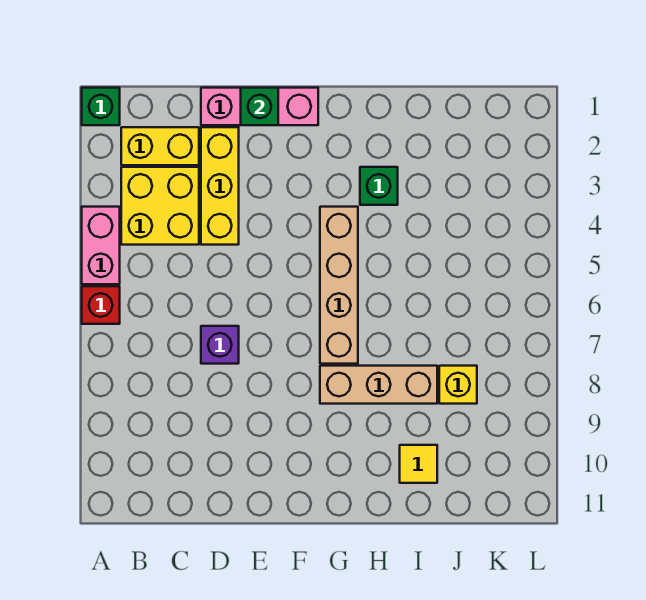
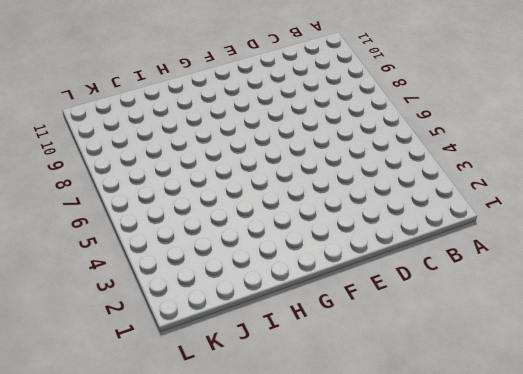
none -> green brick A1 level 1
none -> pink brick A4:A5 level 1
none -> red brick A6 level 1

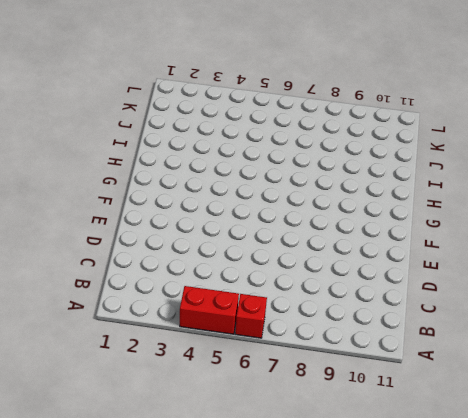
red brick A4:A5 level 1 -> pink brick A4:A5 level 1
none -> green brick A1 level 1
none -> yellow brick B2:C2 level 1
none -> yellow brick B3:C4 level 1

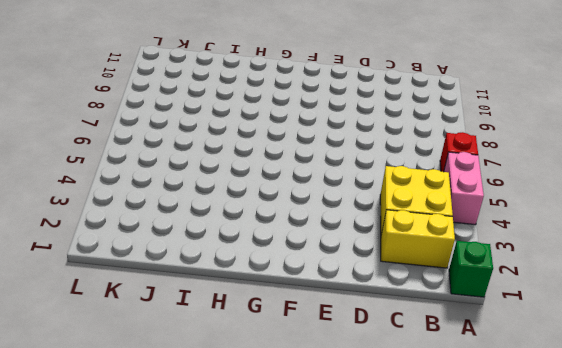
none -> pink brick D1:F1 level 1
none -> yellow brick D2:D4 level 1
none -> purple brick D7 level 1

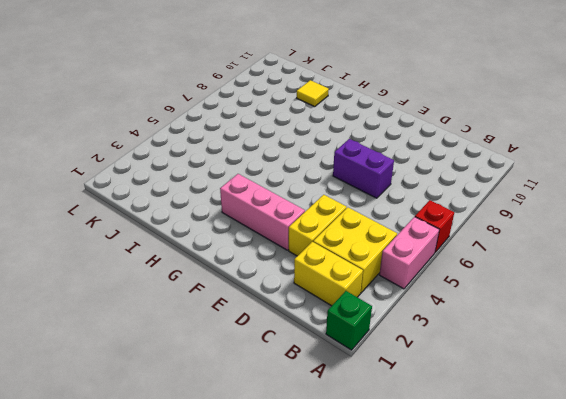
yellow brick D3:D4 level 1 -> yellow brick D2:D4 level 1
purple brick D7:E7 level 1 -> purple brick D7 level 1
pink brick E3:G3 level 1 -> pink brick D1:F1 level 1
none -> tan brick G4:G7 level 1
none -> tan brick G8:I8 level 1
none -> green brick H3 level 1

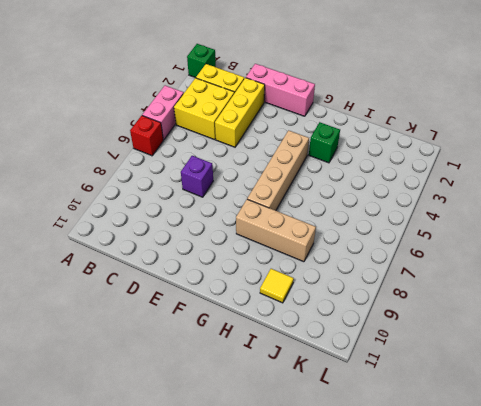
none -> yellow brick J8 level 1
none -> green brick E1 level 2

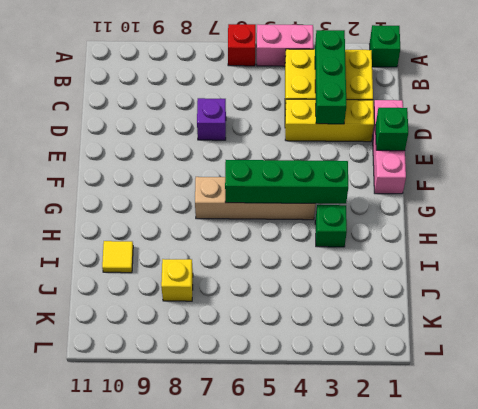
green brick B3:D3 level 2 -> none
green brick G3:G6 level 2 -> none
none -> tan brick G8:I8 level 1

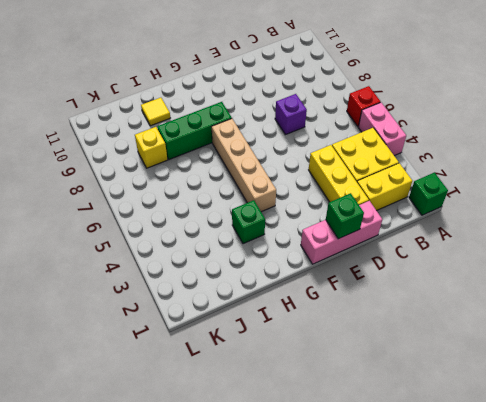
green brick G8:I8 level 1 -> tan brick G8:I8 level 1

